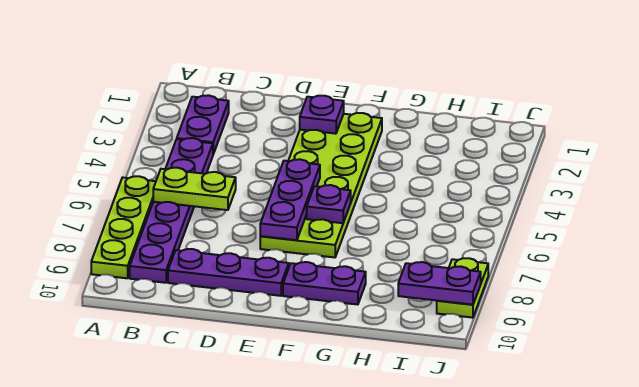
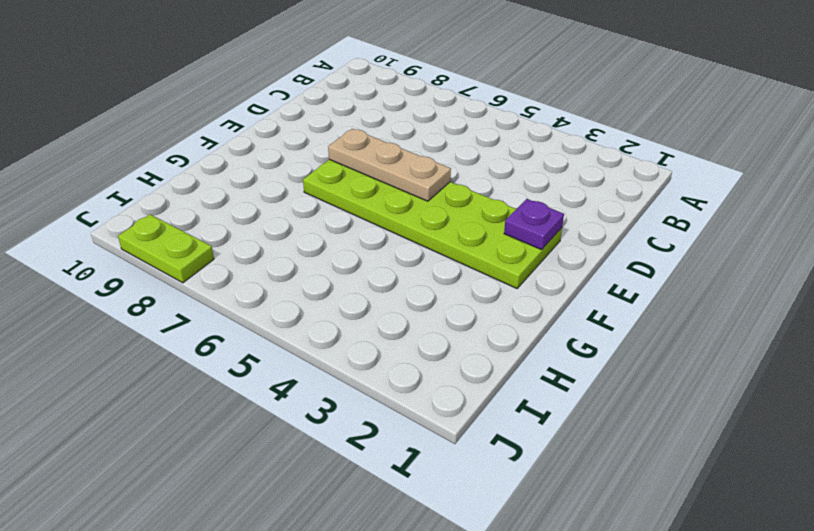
tan plate E5:E7 level 2 -> purple plate E5:E7 level 2
none -> lime plate A6:A9 level 1
none -> purple plate B2:B3 level 1
none -> purple plate B4:B9 level 1

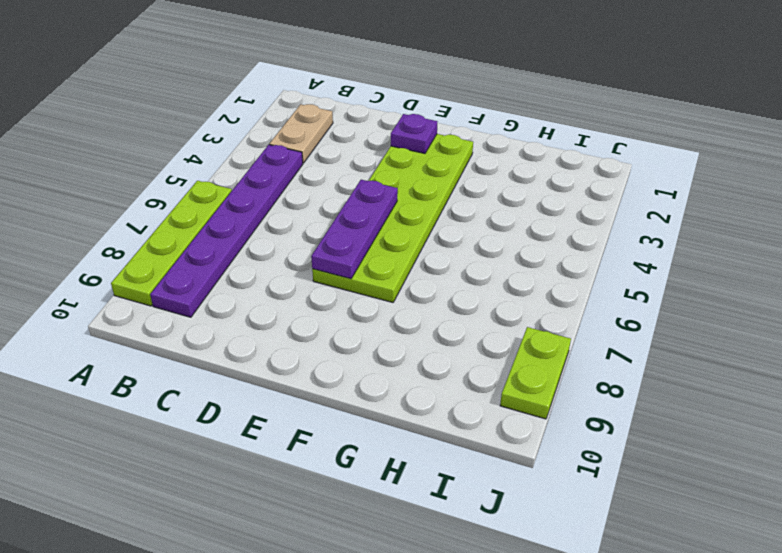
tan plate B2:B3 level 1 -> purple plate B2:B3 level 1
none -> purple plate C9:E9 level 1
none -> purple plate F9:G9 level 1
none -> lime plate B6:C6 level 2

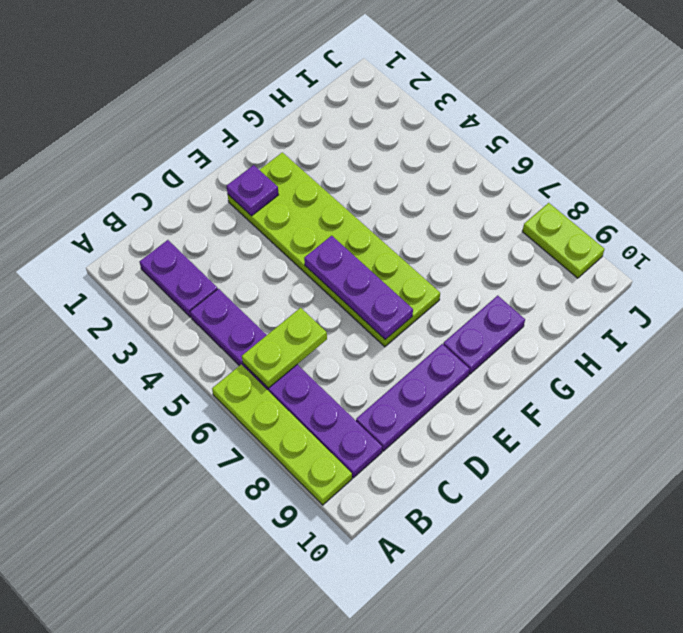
none -> purple plate F6 level 2
none -> purple plate I9:J9 level 2

